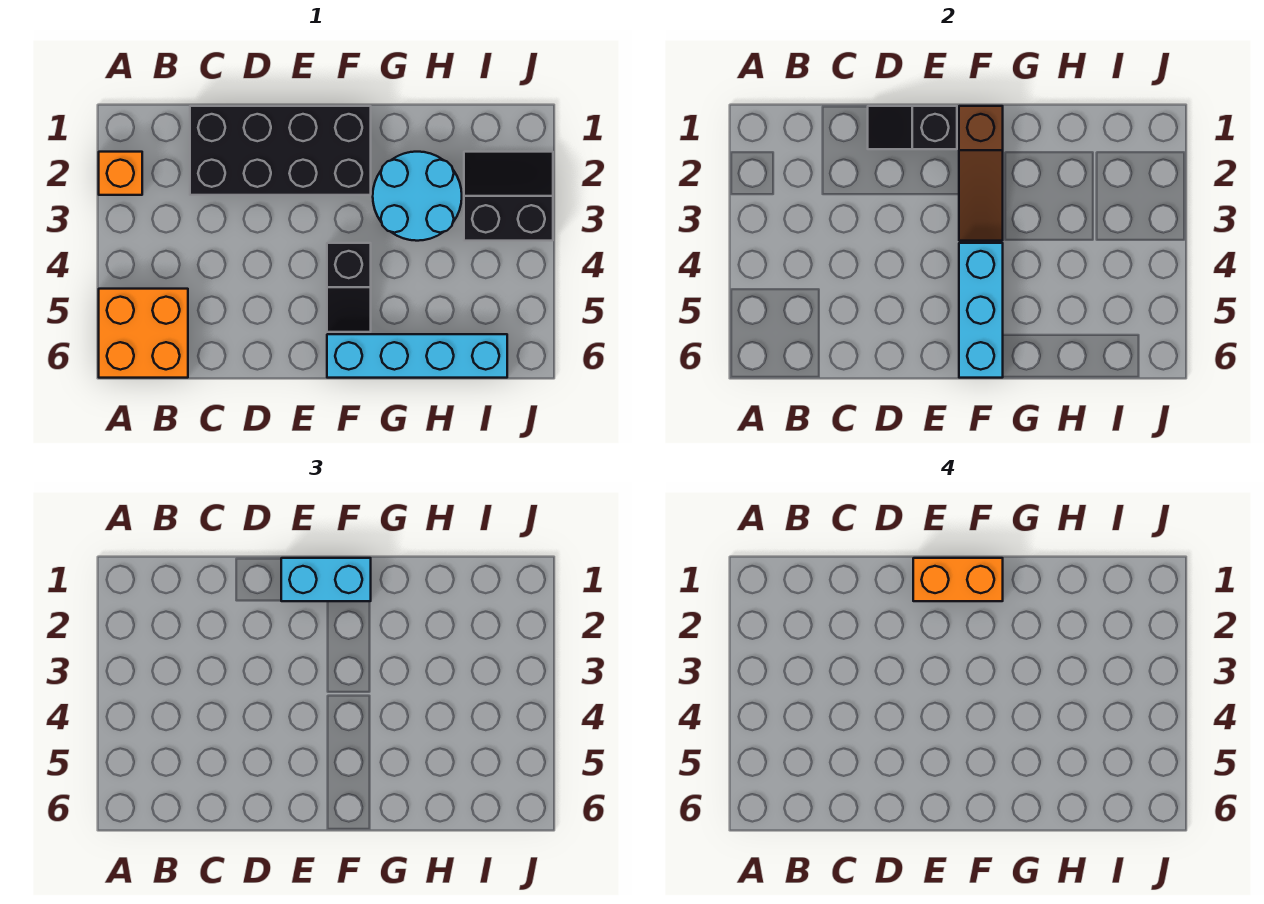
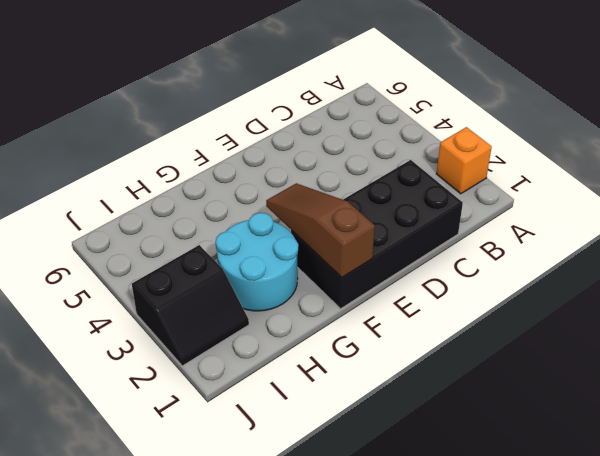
none -> orange brick A5:B6 level 1
none -> black slope F4:F5 level 1 top 4
none -> cyan brick F6:I6 level 1

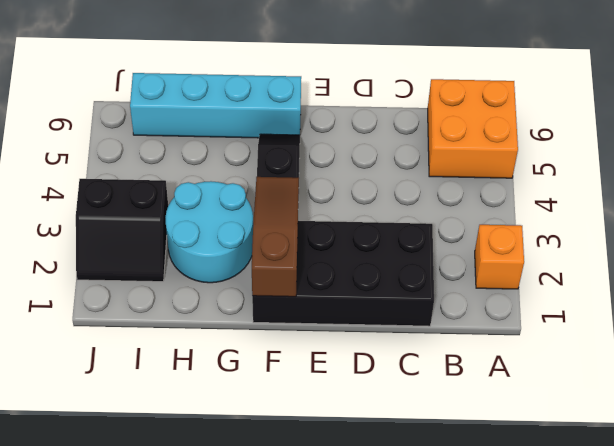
none -> black slope D1:E1 level 2 top E
none -> cyan brick F4:F6 level 2
none -> cyan brick E1:F1 level 3

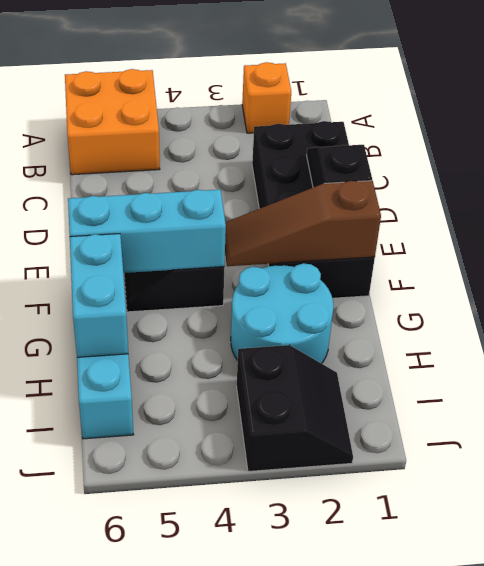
cyan brick G6:H6 level 2 -> cyan brick E1:F1 level 3
none -> orange brick E1:F1 level 4

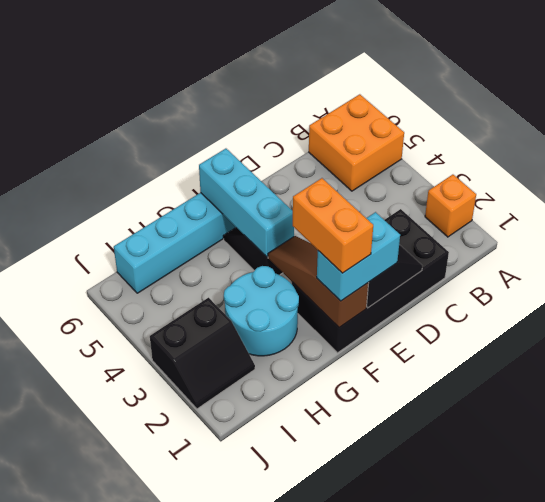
orange brick F1:F2 level 4 -> orange brick E1:F1 level 4

